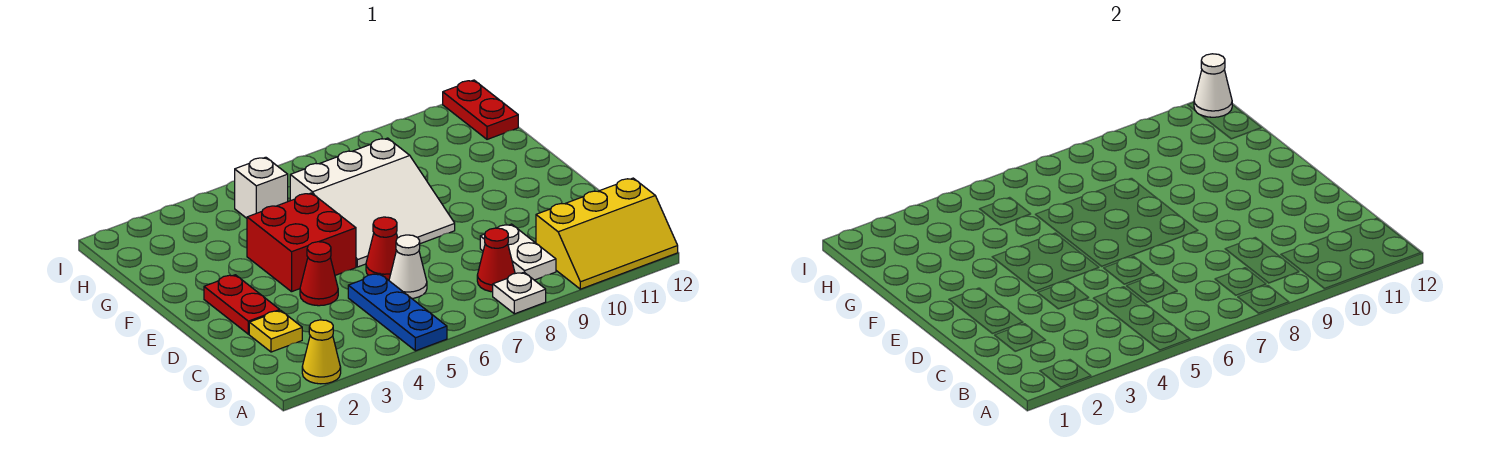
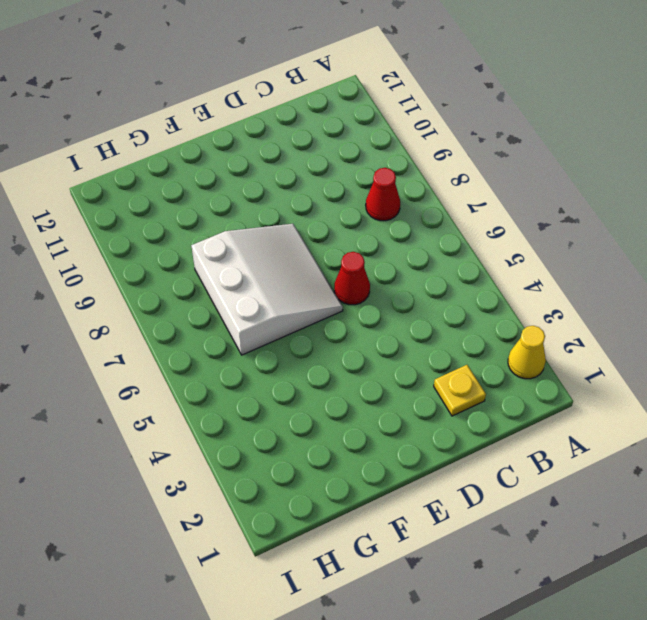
none -> blue plate A5:C5 level 1
none -> white plate A8 level 1
none -> yellow slope A10:B12 level 1 top B

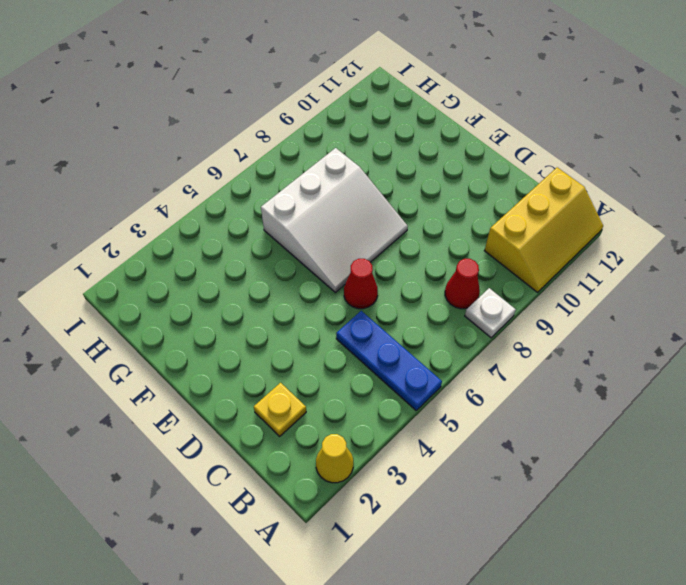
none -> white plate B9:C9 level 1
none -> white cone C6 level 1
none -> red plate D2:E2 level 1

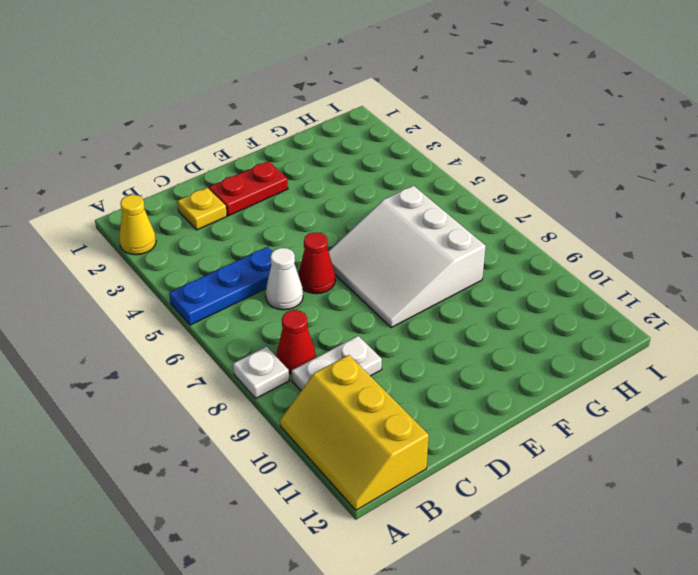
none -> red cone D4 level 1
none -> red brick E4:F5 level 1
none -> white brick H5 level 1

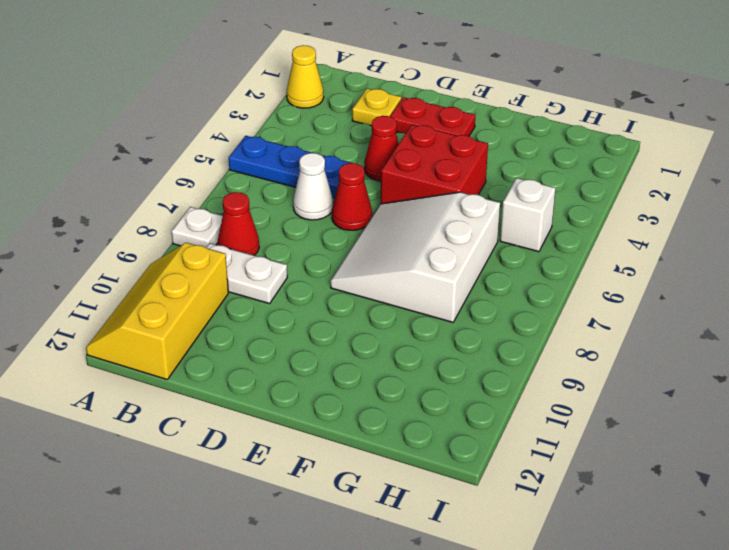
none -> red plate H12:I12 level 1
none -> white cone I12 level 2

